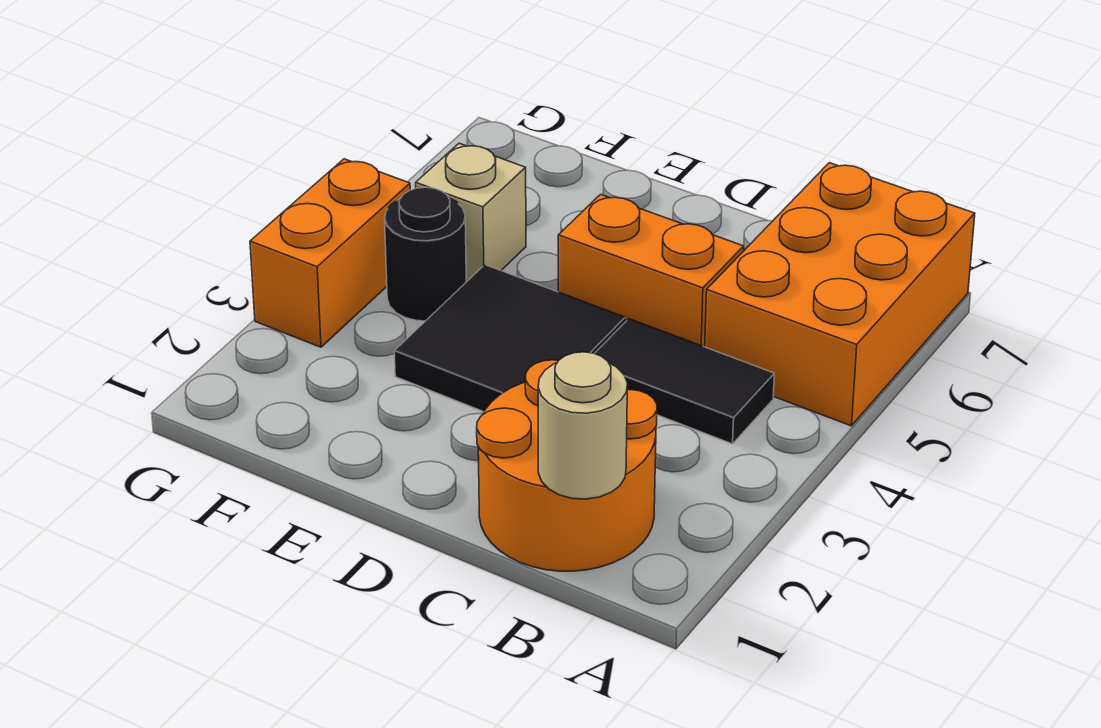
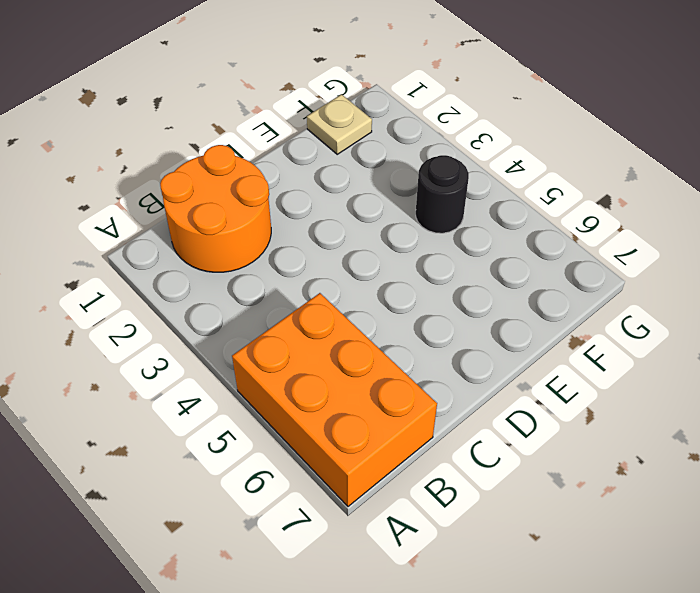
tan plate F1 level 1 -> none
none -> black tile B4:C4 level 1
none -> orange brick C5:D5 level 1

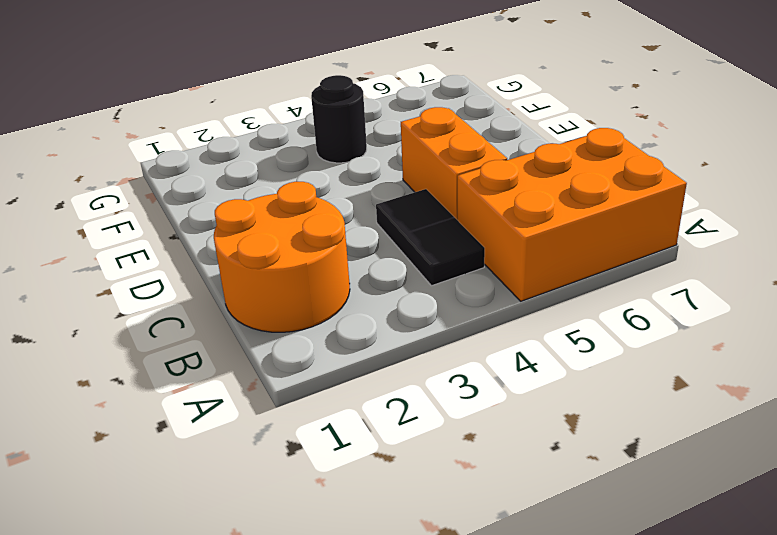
none -> black tile D3:E4 level 1
none -> tan brick F5 level 1

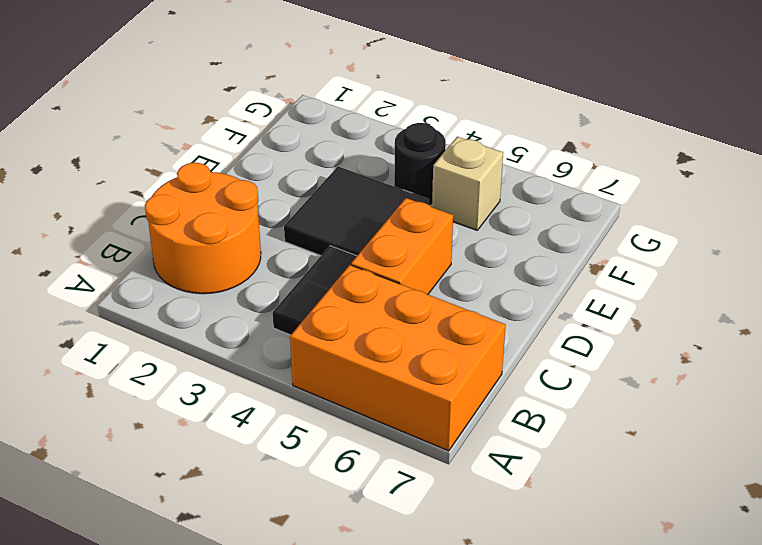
none -> orange brick G3:G4 level 1
none -> tan round brick B1 level 2

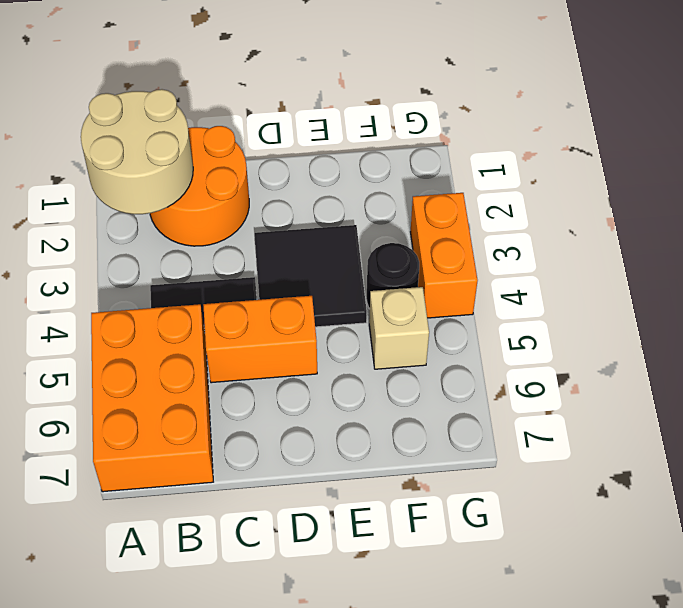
tan round brick A1:B2 level 2 -> tan round brick B1 level 2

